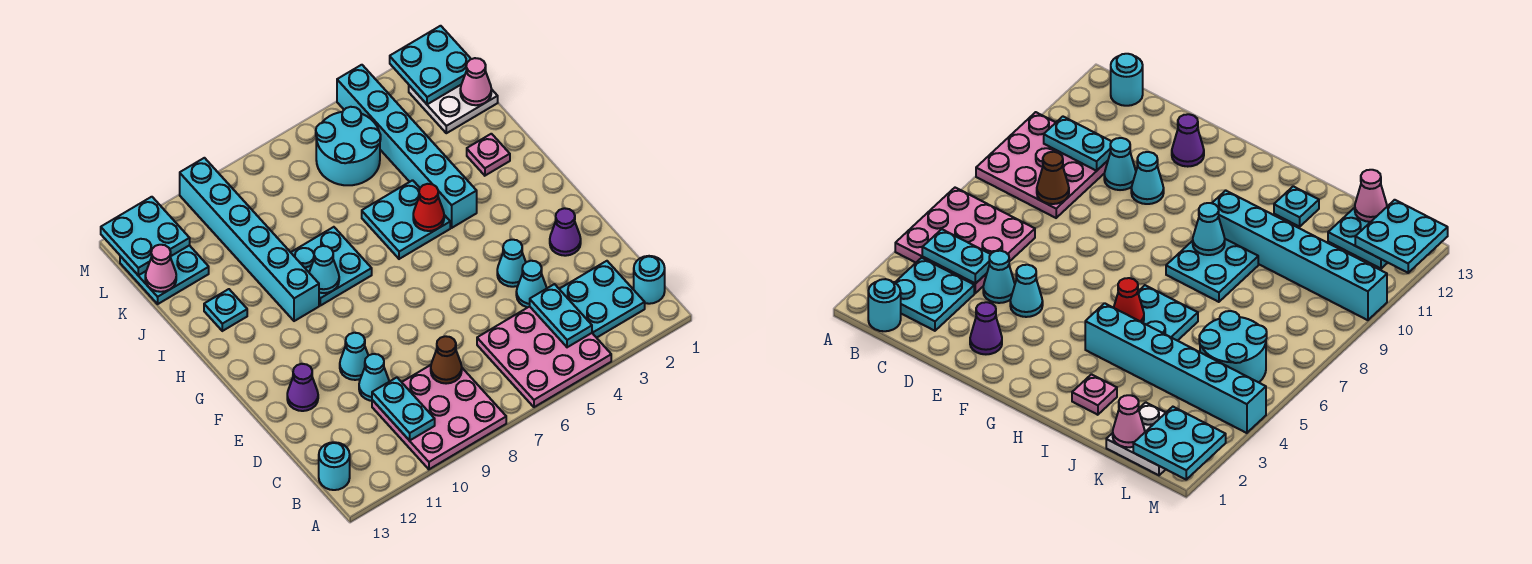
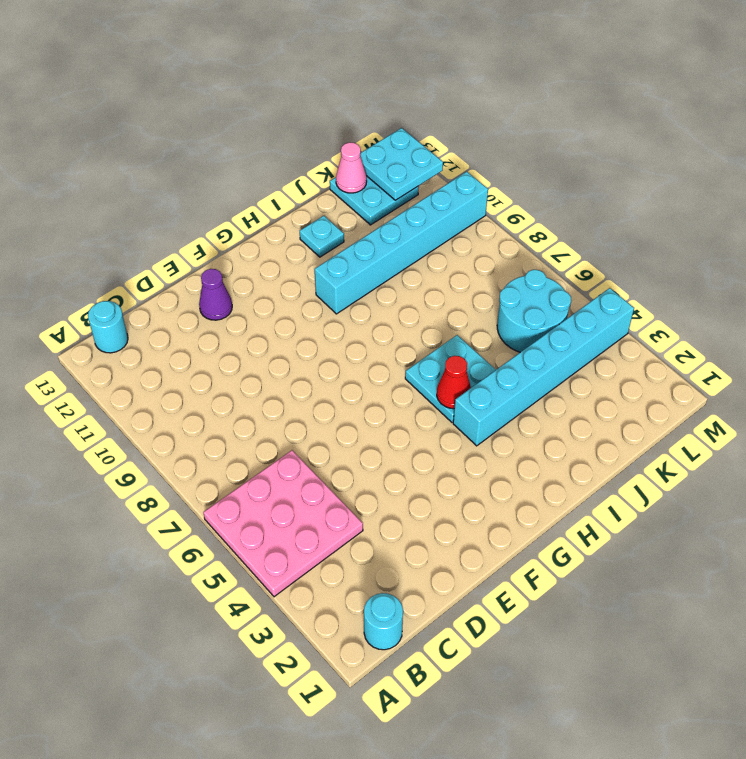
none -> pink plate A8:C10 level 1
none -> cyan plate B2:C3 level 1
none -> cyan cone D4 level 1

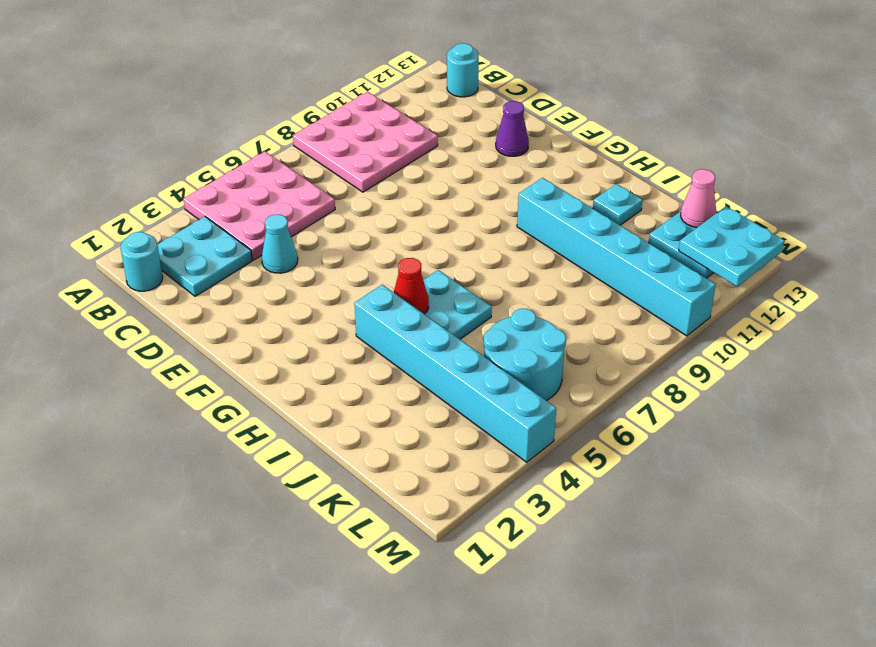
none -> cyan cone D10 level 1
none -> purple cone E2 level 1
none -> cyan cone E4 level 1

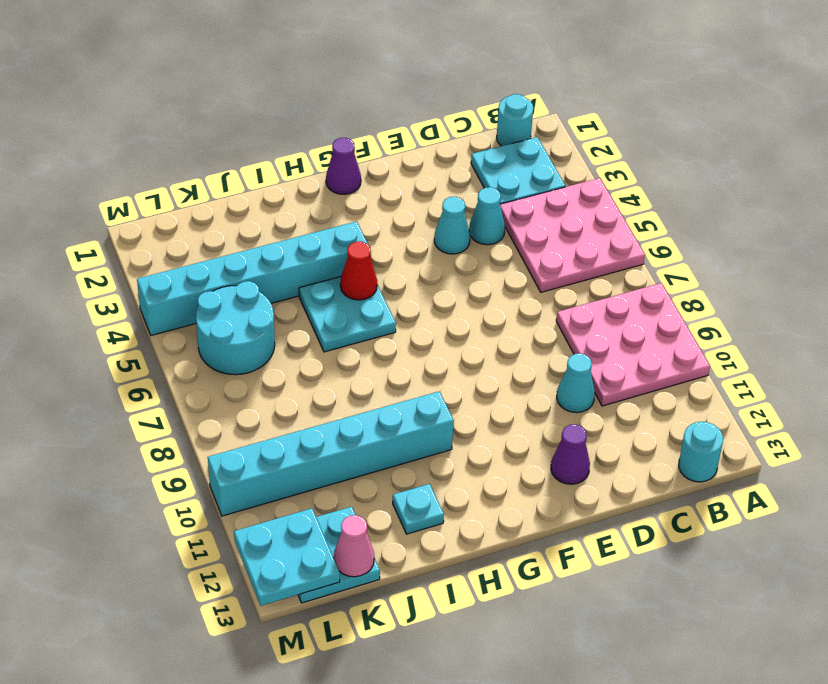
purple cone G1 level 1 -> purple cone E2 level 1
none -> cyan cone E10 level 1
none -> cyan plate H8:I9 level 1
none -> pink plate I2 level 1

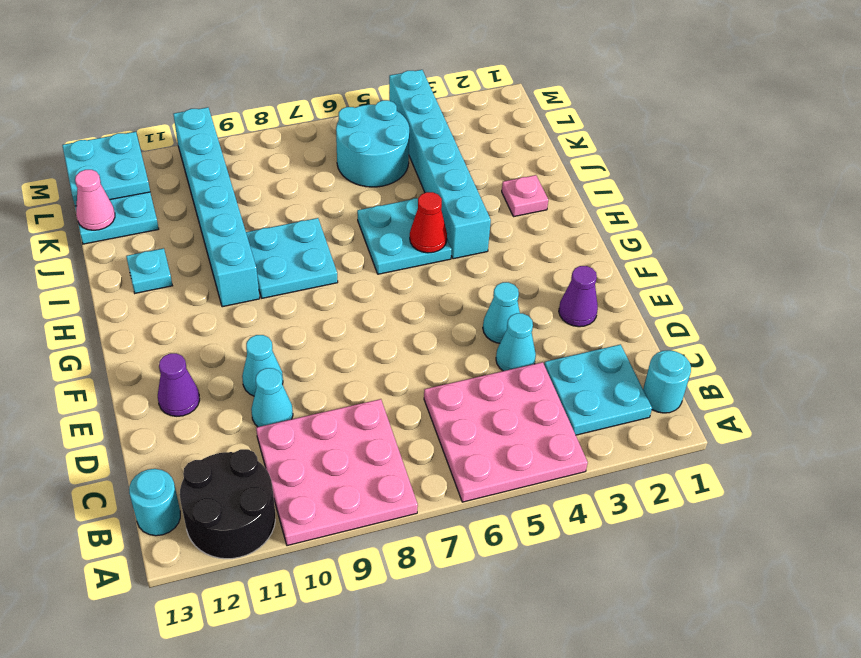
black round brick A11:B12 level 1 -> none
none -> white plate K1:L2 level 1
none -> cyan plate B4:C4 level 2
none -> cyan plate B10:C10 level 2

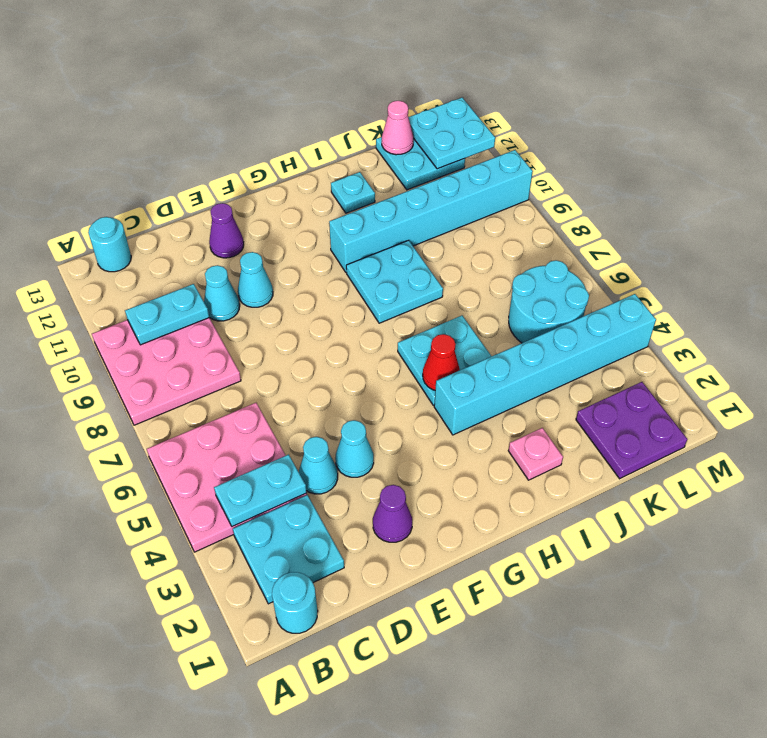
purple plate K1:L2 level 1 -> white plate K1:L2 level 1
none -> brown cone C8 level 2
none -> cyan cone H9 level 2
none -> pink cone K1 level 2

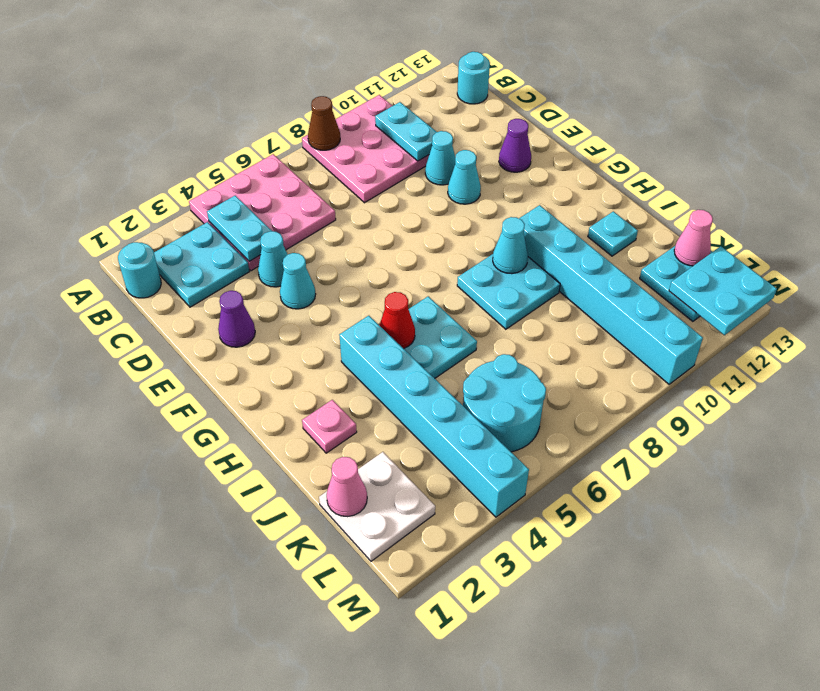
brown cone A8 level 2 -> brown cone C8 level 2
none -> cyan plate L1:M2 level 2

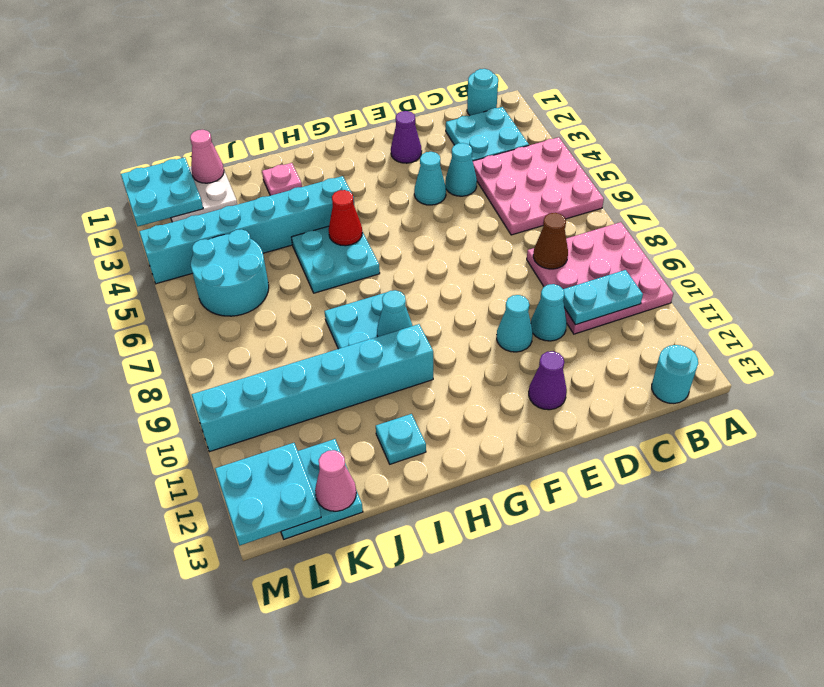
none -> cyan plate B4:C4 level 2

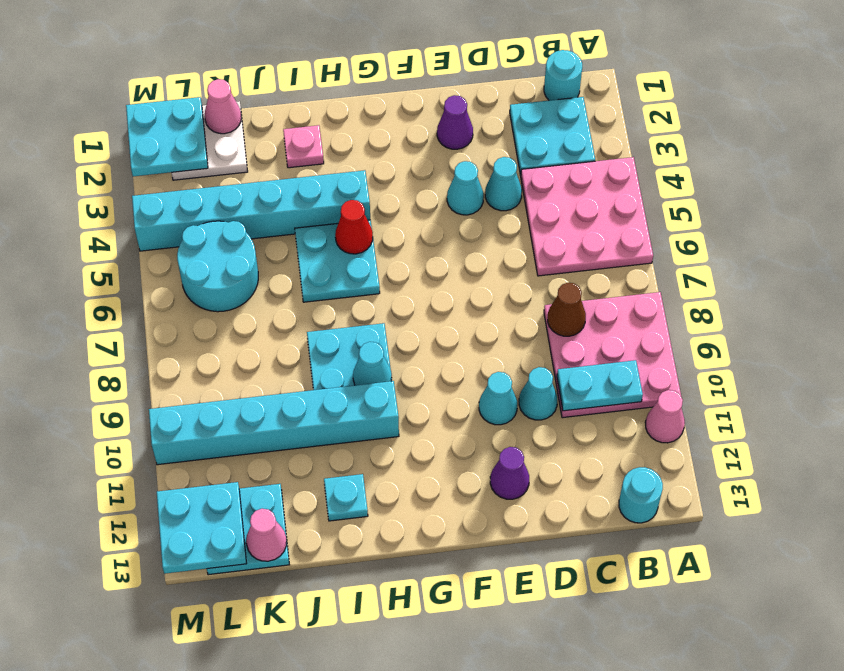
pink cone A11 level 1 -> none
none -> cyan plate B4:C4 level 2

